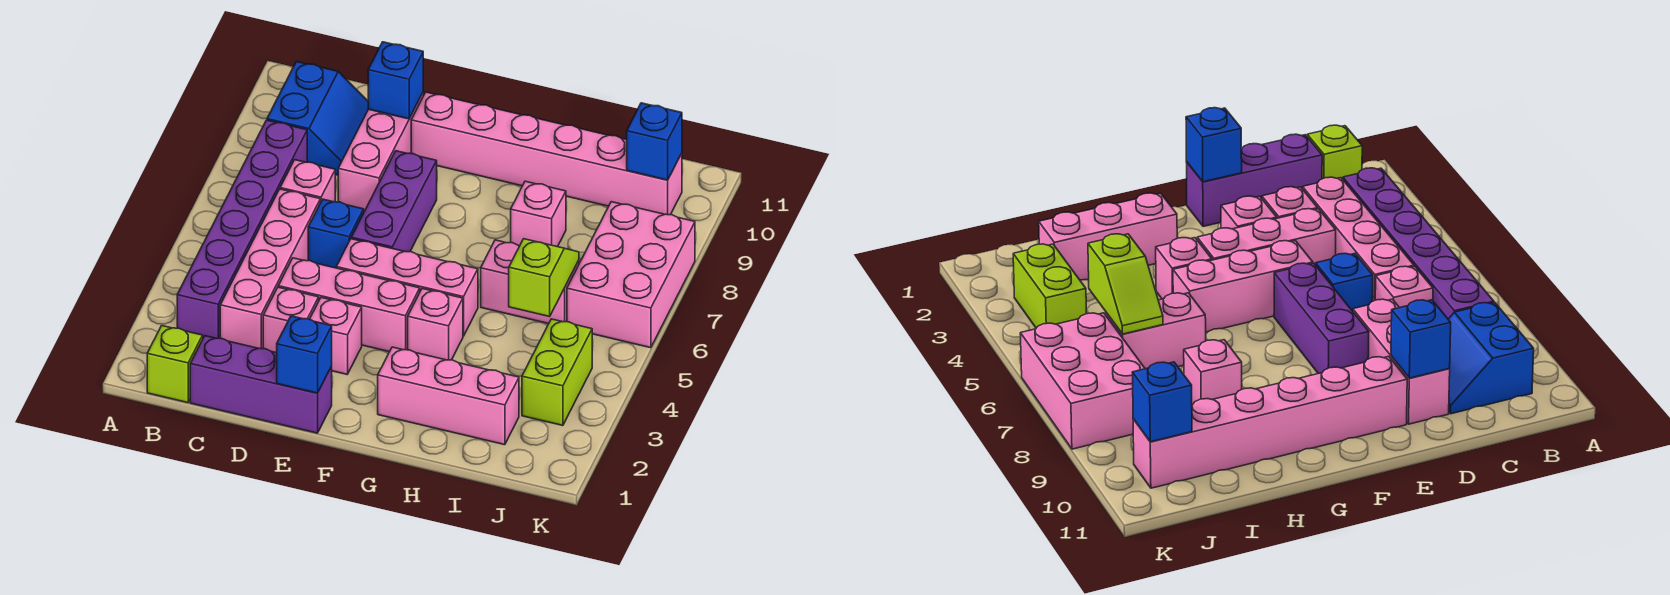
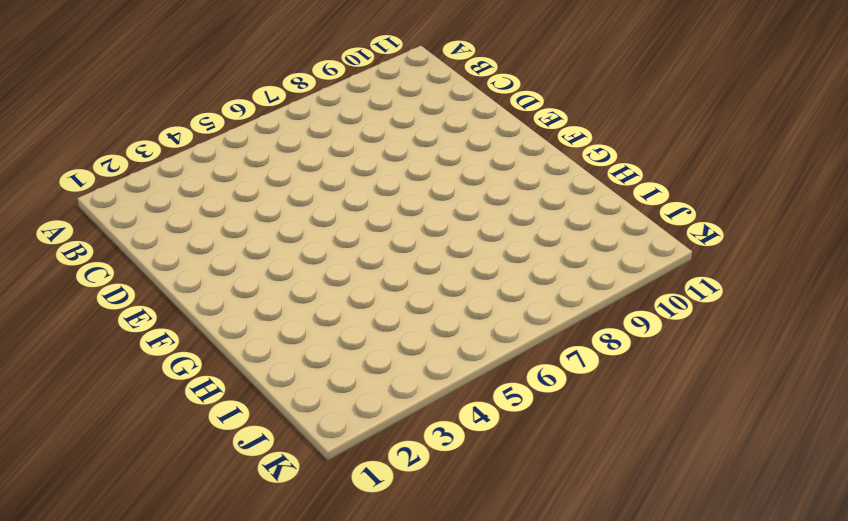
none -> lime brick B1 level 1
none -> purple brick B3:B8 level 1
none -> blue slope B9:C10 level 1 top B

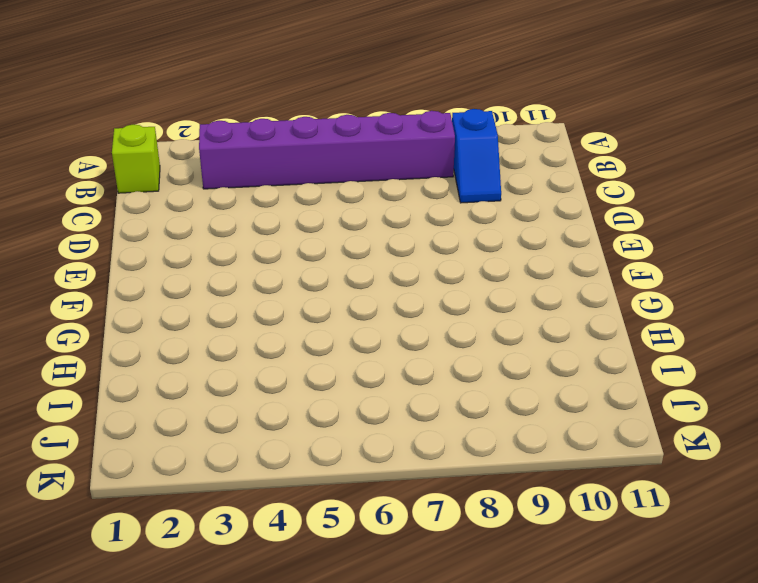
blue slope B9:C9 level 1 top B -> blue slope B9:C10 level 1 top B
none -> purple brick C1:E1 level 1
none -> pink brick C3:C6 level 1
none -> pink brick C7 level 1

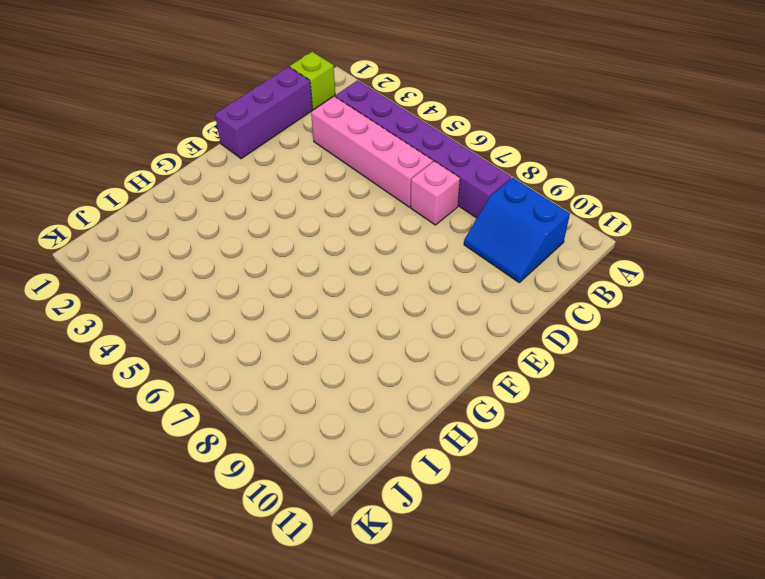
none -> pink brick D3 level 1
none -> pink brick D4:F4 level 1
none -> blue brick D6 level 1

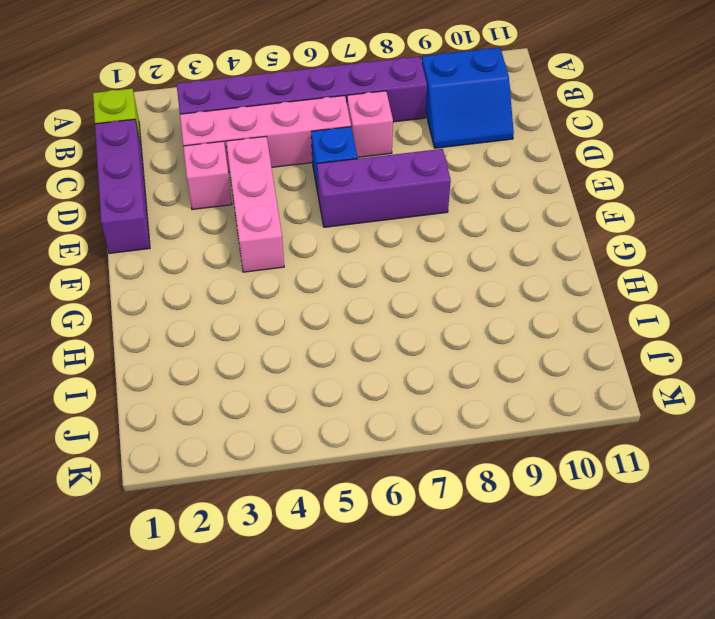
none -> pink brick D8:D10 level 1
none -> pink brick E3 level 1
none -> pink brick E5:G5 level 1

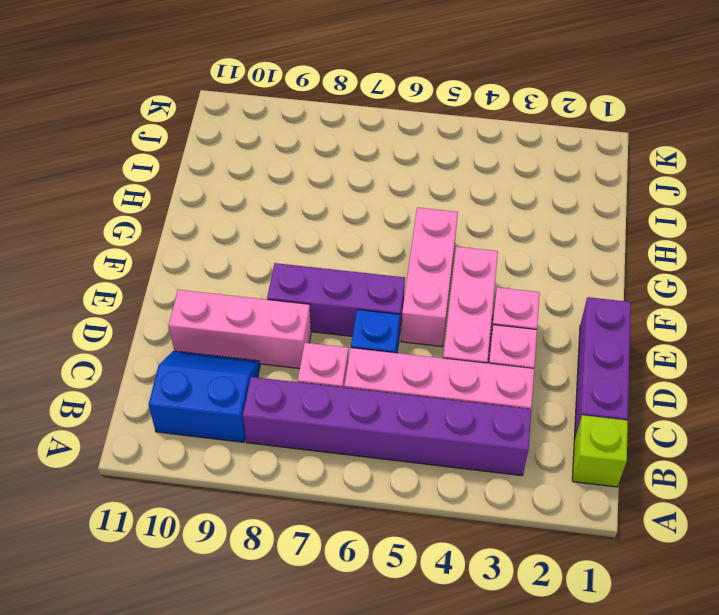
none -> pink brick E10:J10 level 1
none -> pink brick G2:I2 level 1
none -> pink brick G4 level 1

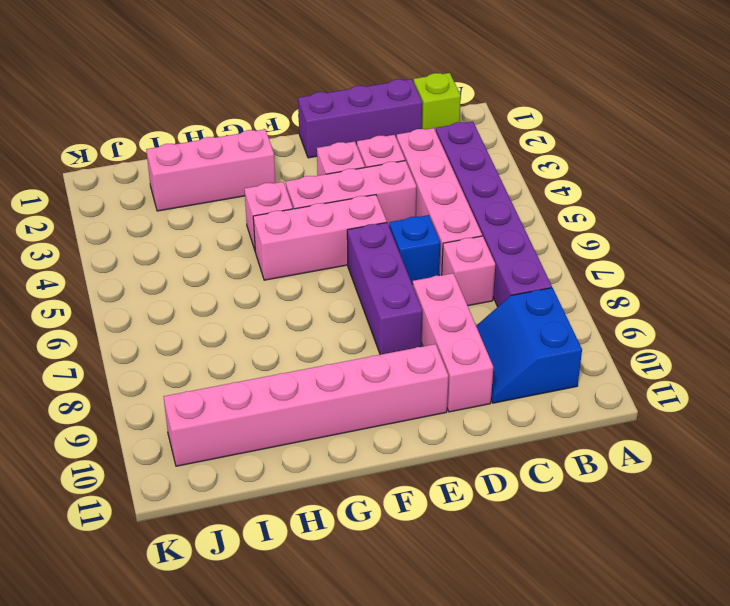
none -> pink brick H6:I6 level 1
none -> pink brick H8 level 1
none -> lime brick J3:J4 level 1

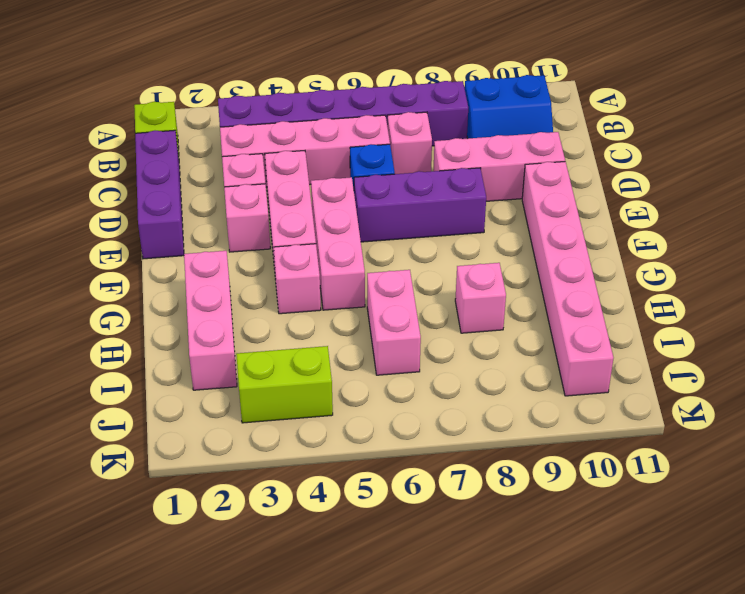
none -> pink brick J6:K8 level 1
none -> blue brick D10 level 2
none -> blue brick E1 level 2

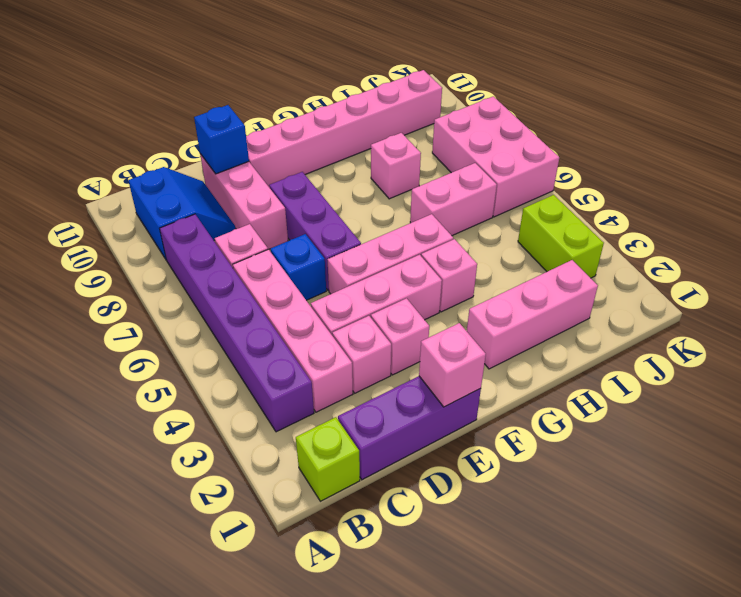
pink brick E1 level 2 -> blue brick E1 level 2
none -> lime slope I5:I6 level 2 top 5
none -> blue brick J10 level 2

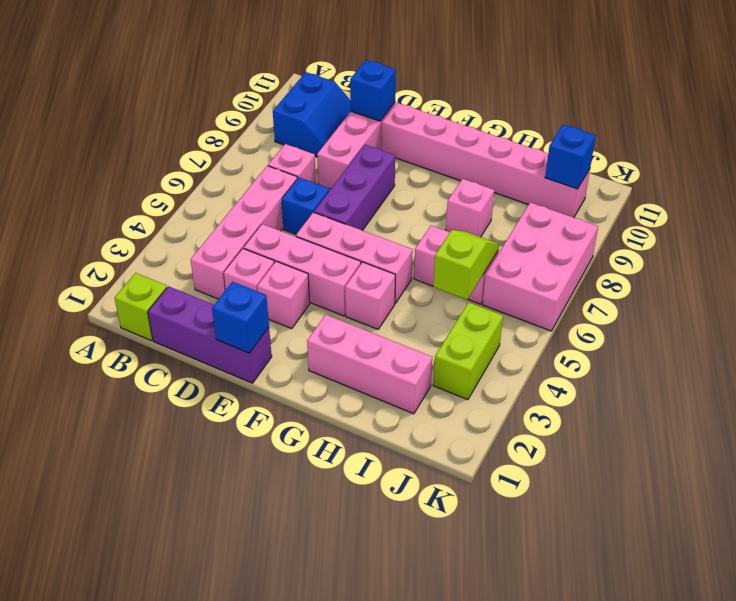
none -> purple brick B3:B8 level 1

